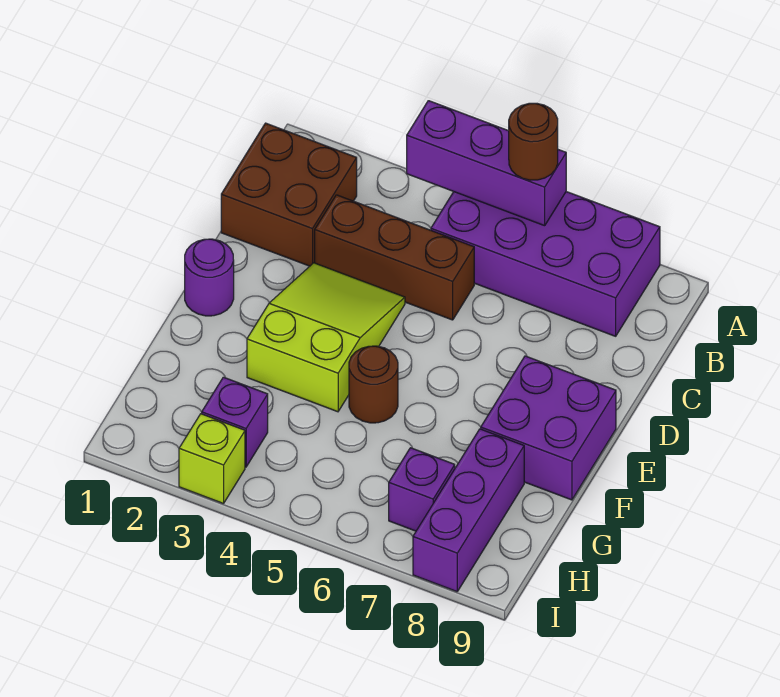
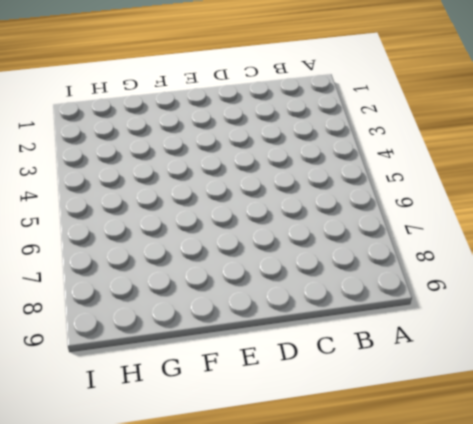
none -> purple brick A5:B8 level 1
none -> brown brick B1:C2 level 1
none -> brown brick C3:C5 level 1

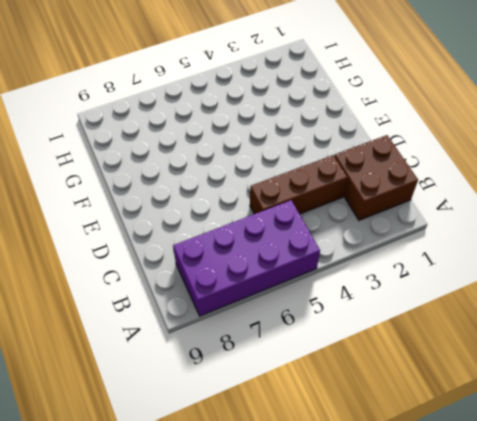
none -> lime slope D3:F4 level 1 top F
none -> purple round brick E1 level 1
none -> purple brick E8:F9 level 1

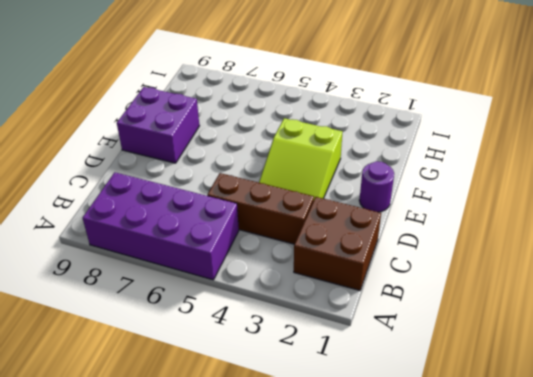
none -> brown round brick F5 level 1
none -> purple brick G8:I8 level 1
none -> purple brick H3 level 1

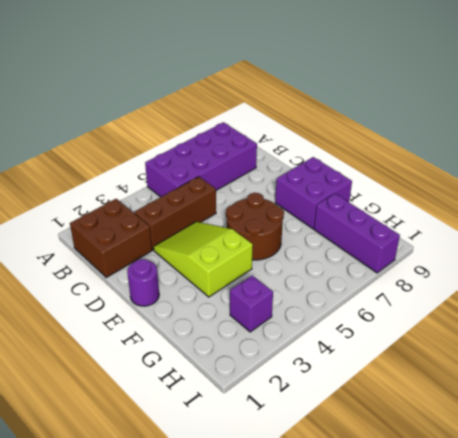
brown round brick E5:F6 level 1 -> brown round brick F5 level 1
none -> purple brick H7 level 1
none -> lime brick I3 level 1
none -> purple brick A4:A6 level 2

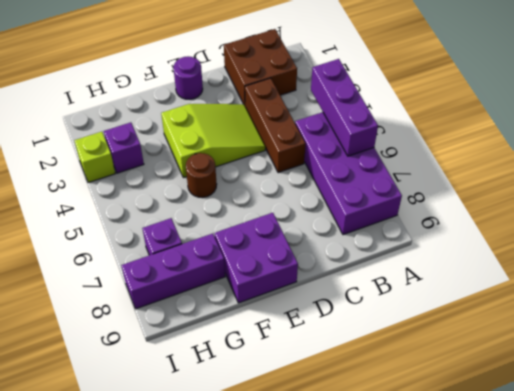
none -> brown round brick A6 level 3

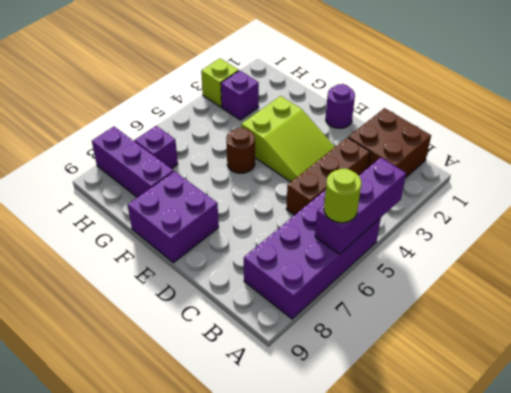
lime round brick A6 level 3 -> brown round brick A6 level 3

